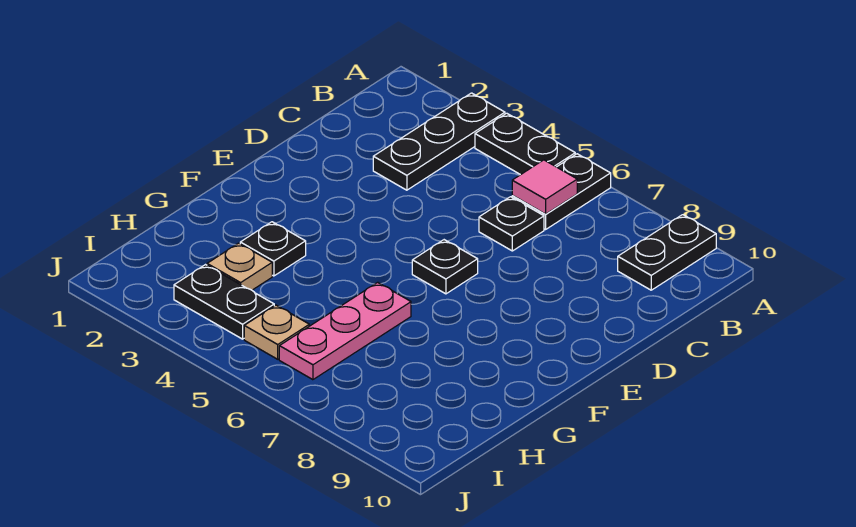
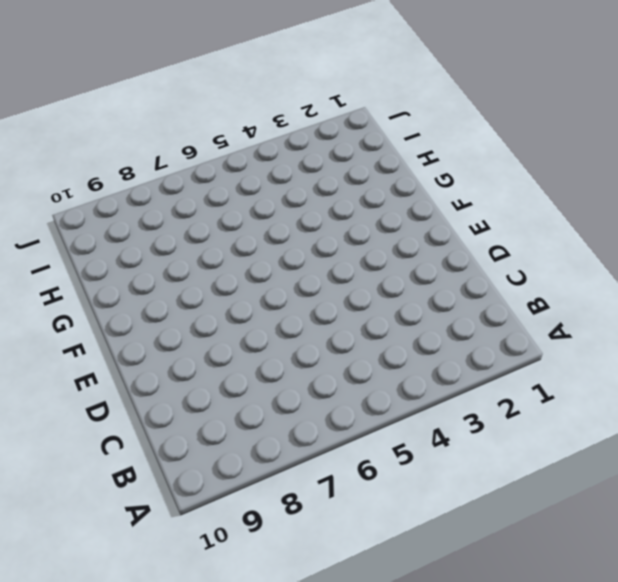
none -> black plate A3:C3 level 1
none -> black plate A4:A5 level 1
none -> black plate A6:B6 level 1

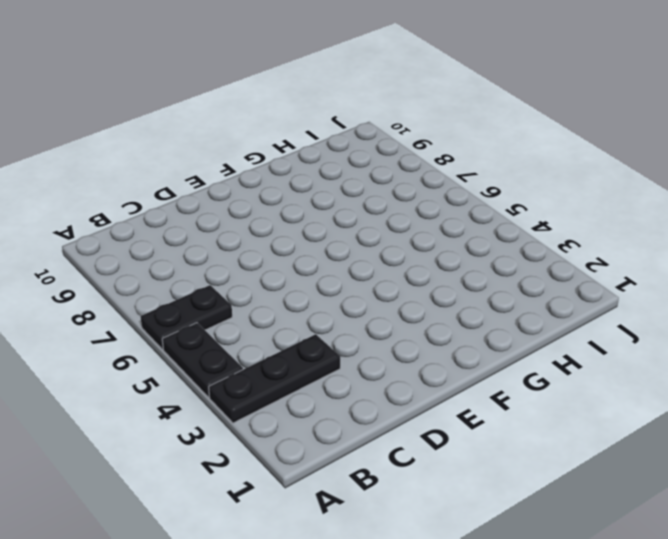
none -> black plate A9:B9 level 1
none -> black plate C6 level 1
none -> black plate E6 level 1

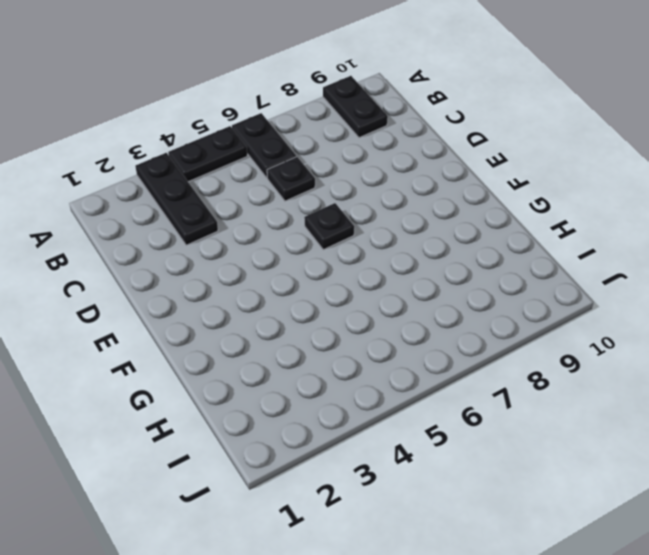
none -> black plate G3 level 1
none -> pink plate G6:I6 level 1
none -> tan plate H3 level 1

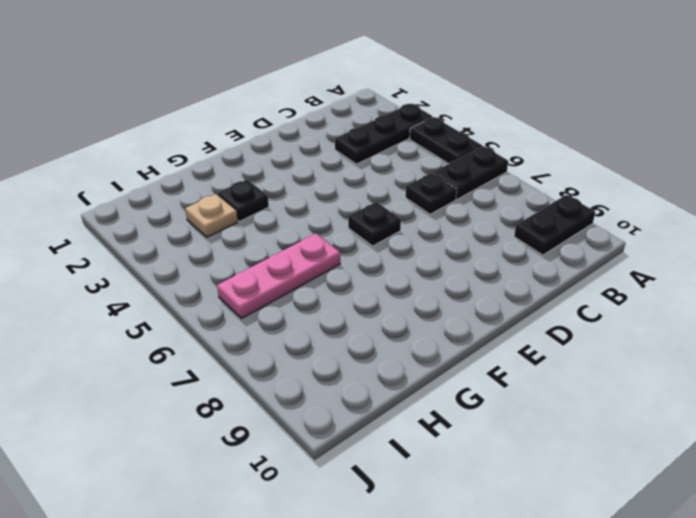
none -> black plate I3:I4 level 1
none -> tan plate I5 level 1
none -> pink tile B6 level 2

